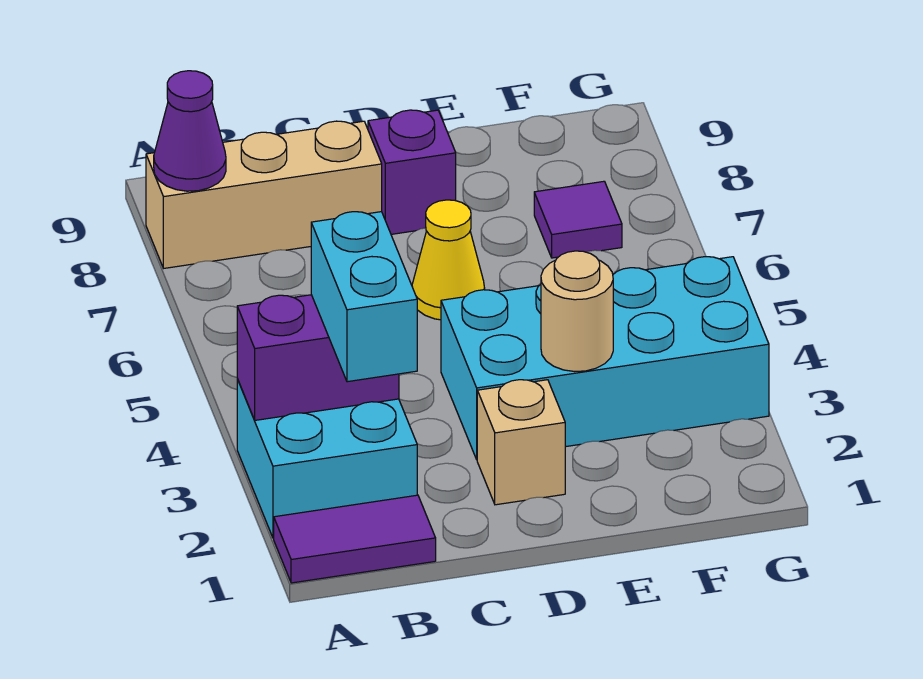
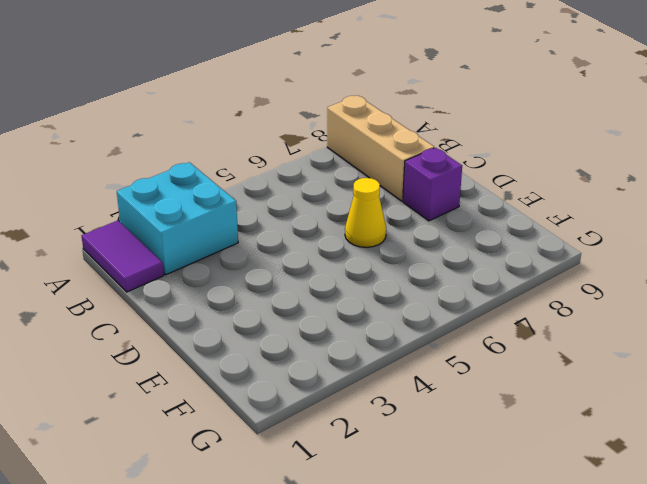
none -> tan brick D2 level 1
none -> cyan brick D3:G4 level 1
none -> purple tile F7 level 1

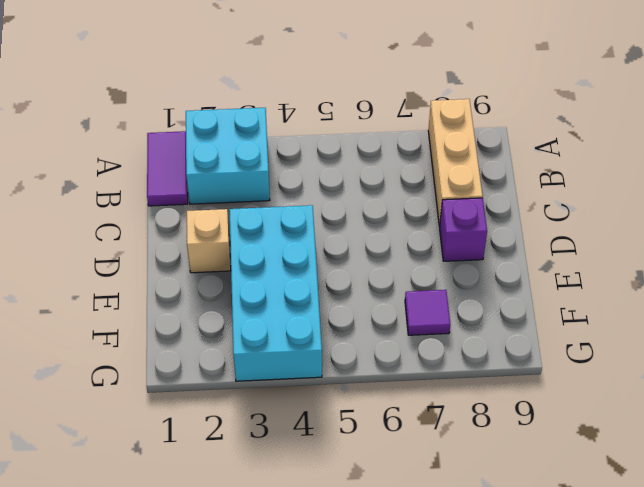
none -> yellow cone D6 level 1
none -> purple brick A3:B3 level 2
none -> purple cone A8 level 2

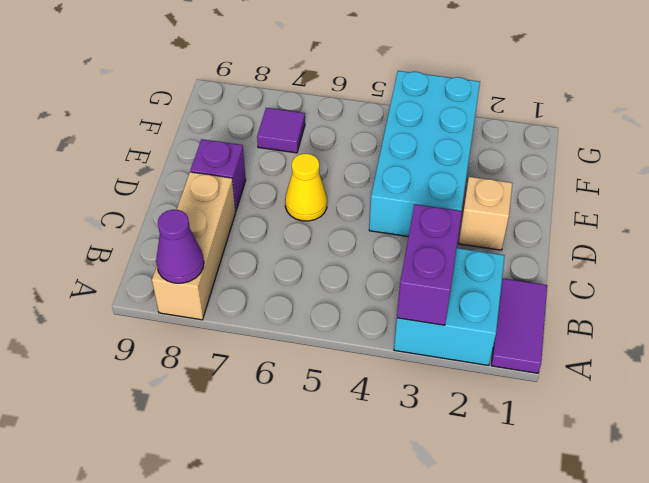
none -> tan round brick E3 level 2
none -> cyan brick B2:B3 level 3

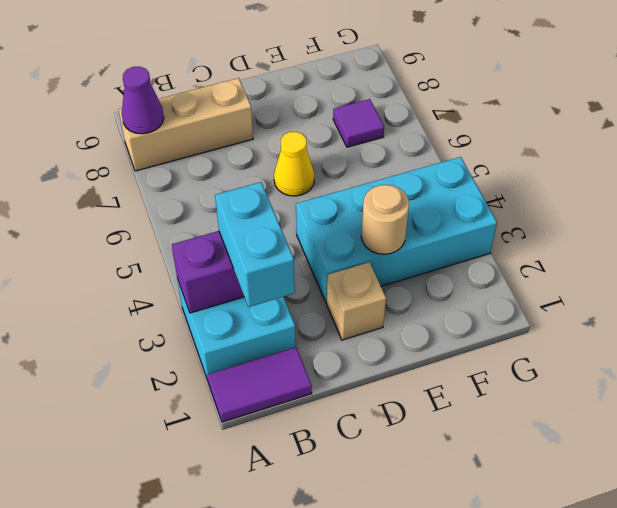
none -> purple brick D8 level 1

